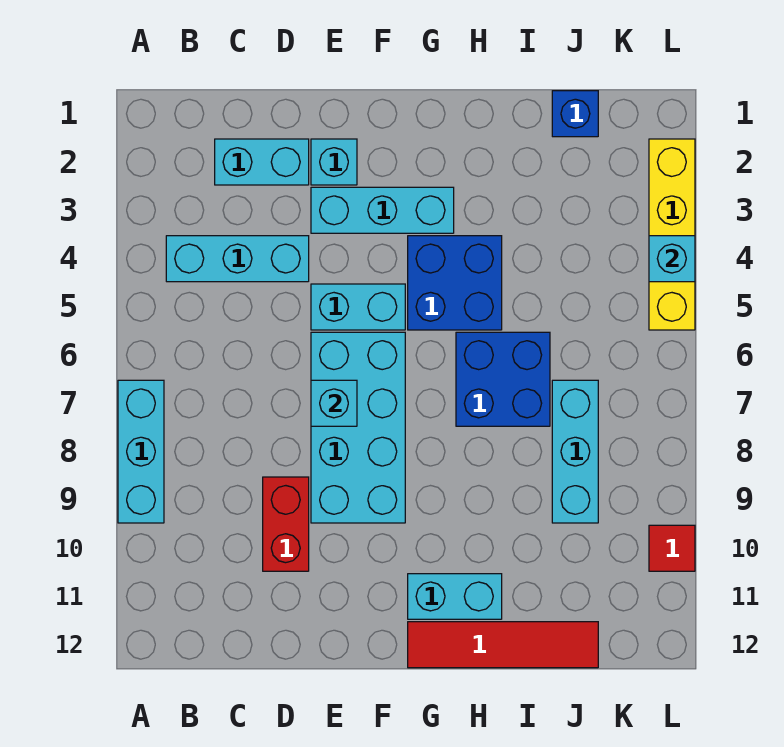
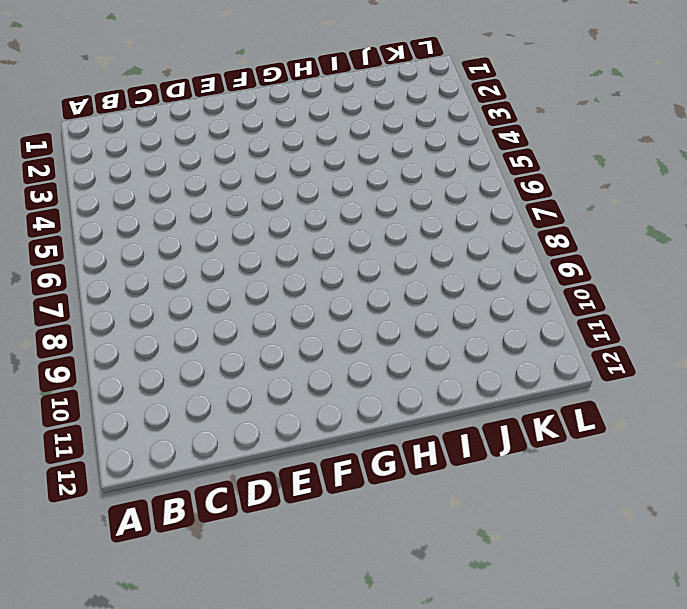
none -> cyan brick A7:A9 level 1
none -> cyan brick B4:D4 level 1
none -> cyan brick C2:D2 level 1

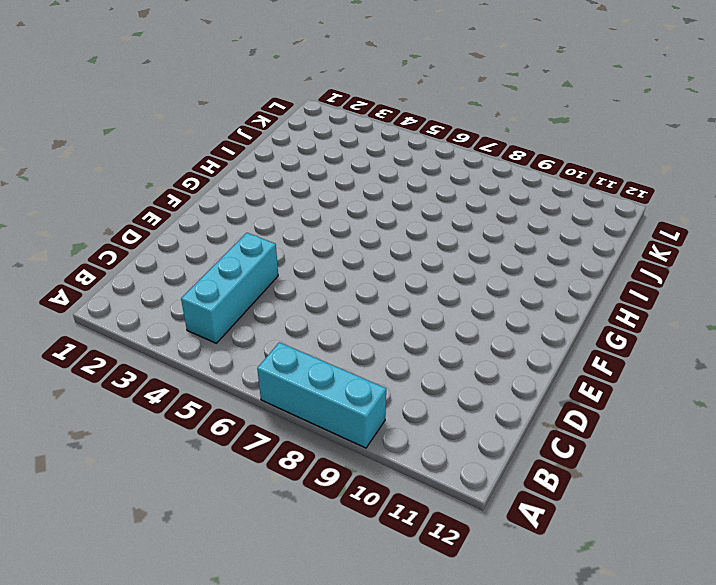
none -> cyan brick C2:D2 level 1
none -> red brick D9:D10 level 1
none -> cyan brick E2 level 1

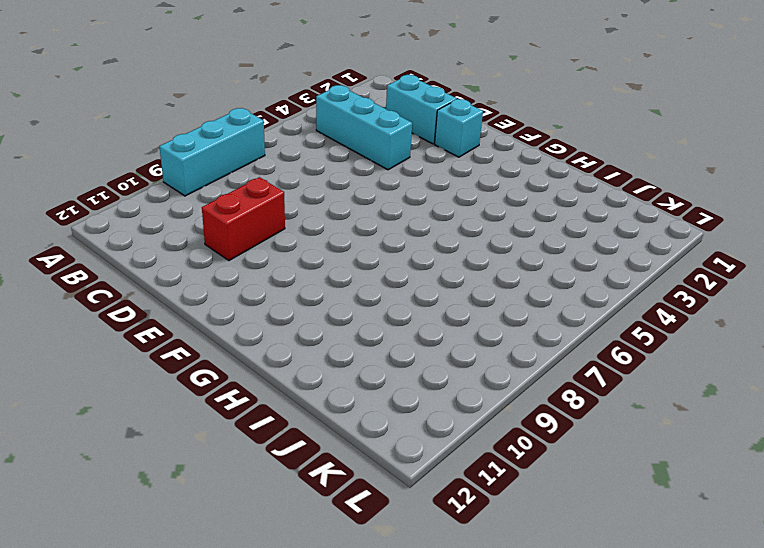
none -> cyan brick E3:G3 level 1
none -> cyan brick E5:F5 level 1
none -> cyan brick E6:F9 level 1

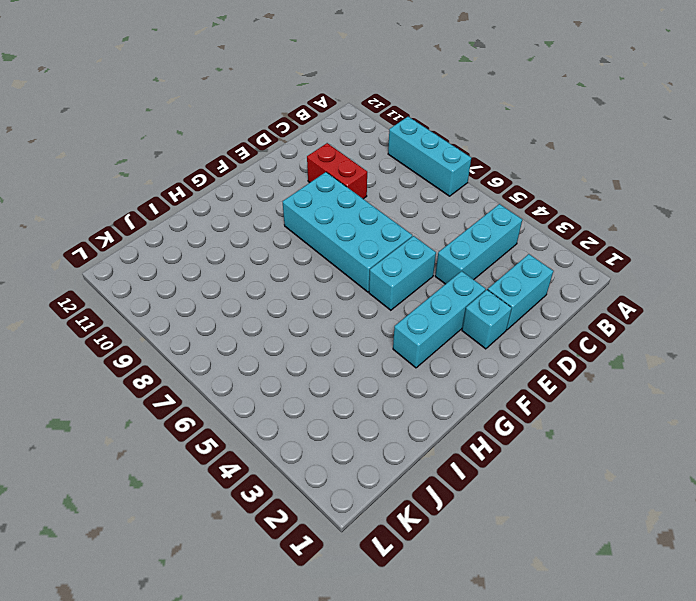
none -> blue brick G4:H5 level 1
none -> cyan brick G11:H11 level 1
none -> red tile G12:J12 level 1

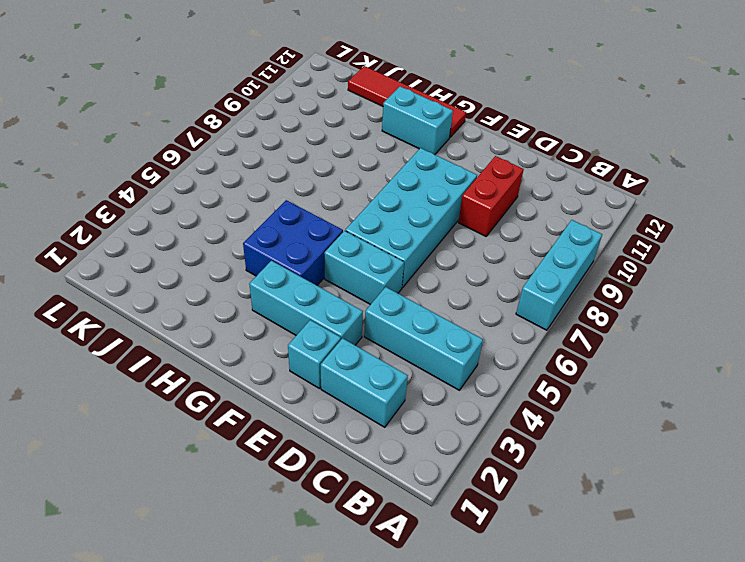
none -> blue brick H6:I7 level 1
none -> blue brick J1 level 1
none -> cyan brick J7:J9 level 1

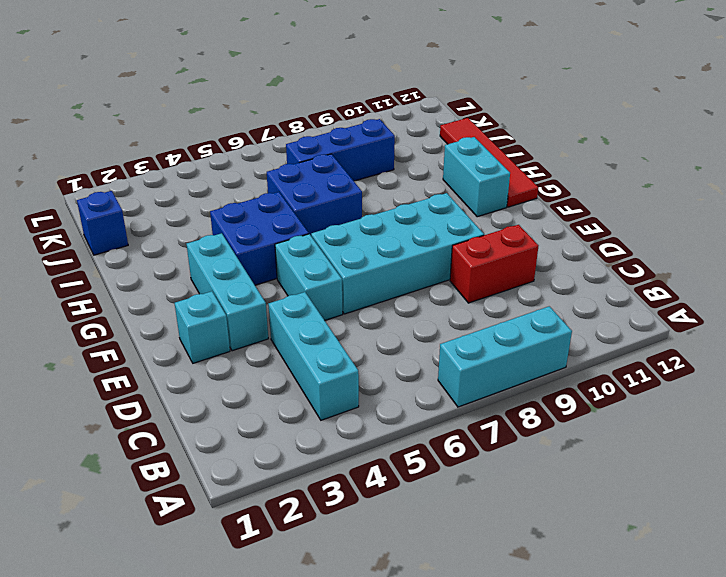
blue brick J7:J9 level 1 -> cyan brick J7:J9 level 1
none -> cyan brick C2:D2 level 1
none -> yellow brick L2:L5 level 1
none -> red tile L10 level 1

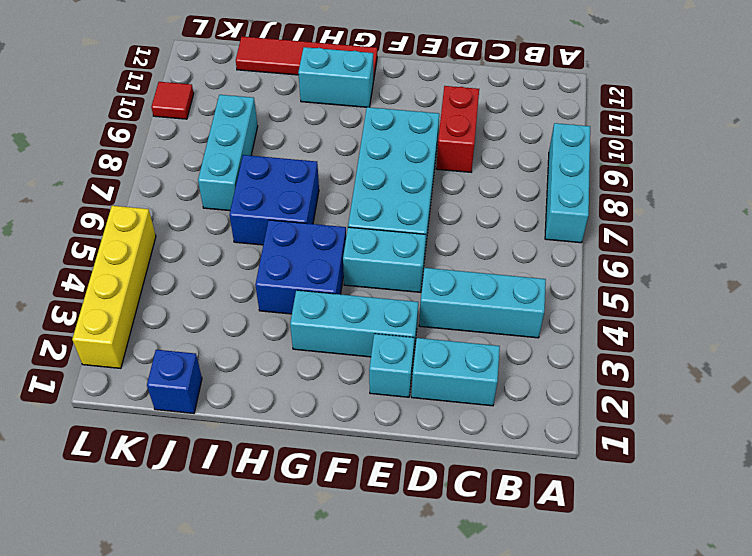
none -> cyan brick E7 level 2
none -> cyan brick L4 level 2

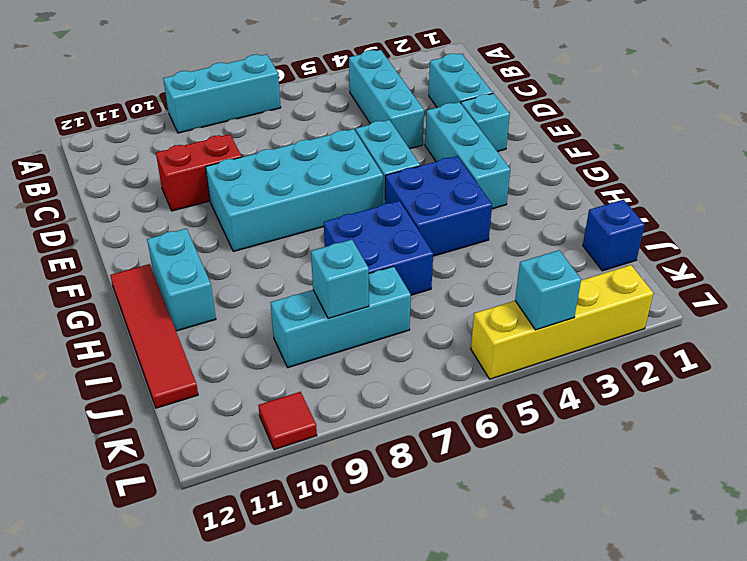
cyan brick J8 level 2 -> cyan brick E7 level 2

